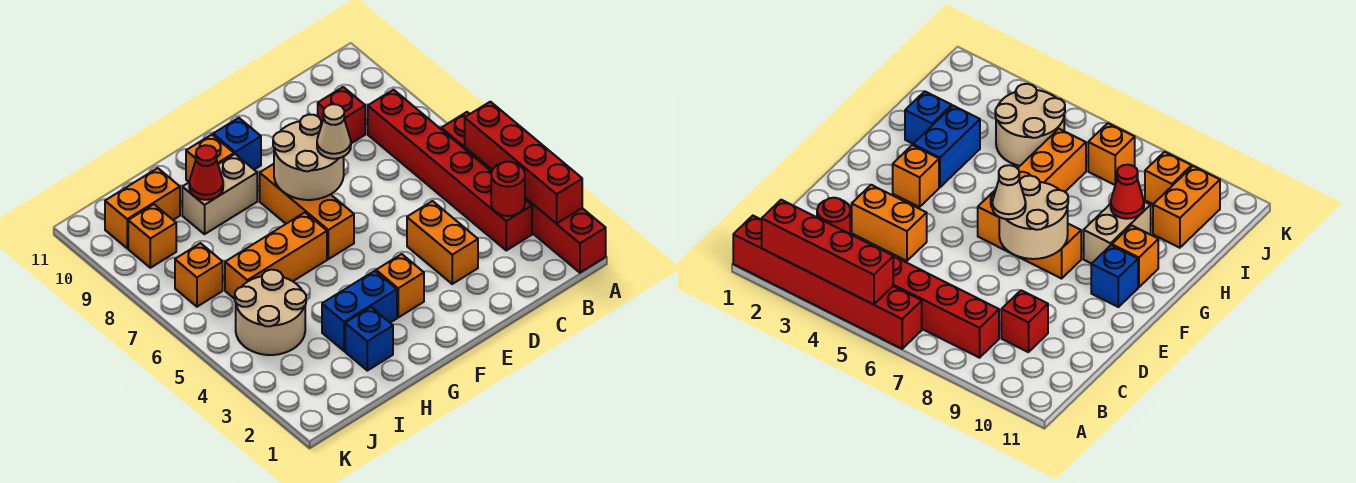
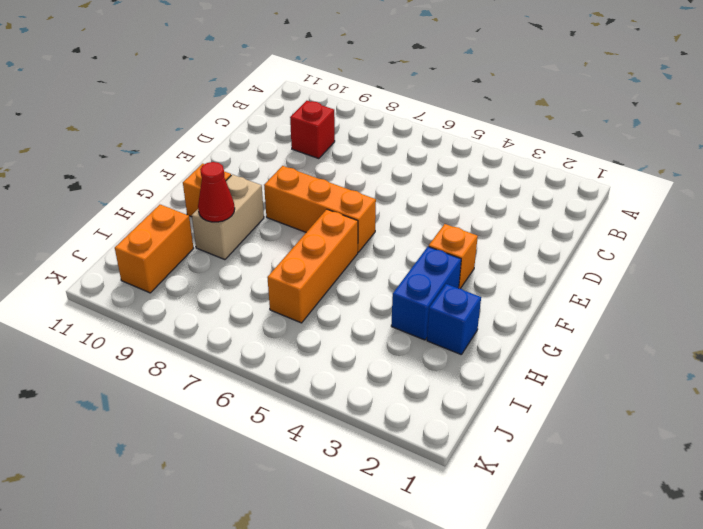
none -> red brick A1:A6 level 1
none -> red brick B3:B8 level 1
none -> orange brick D3:D4 level 1

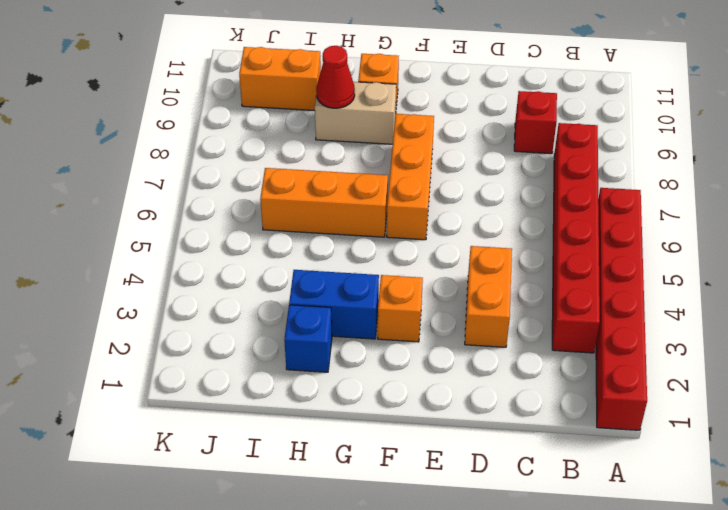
none -> blue brick F10 level 1
none -> tan round brick I4:J5 level 1
none -> orange brick J7 level 1

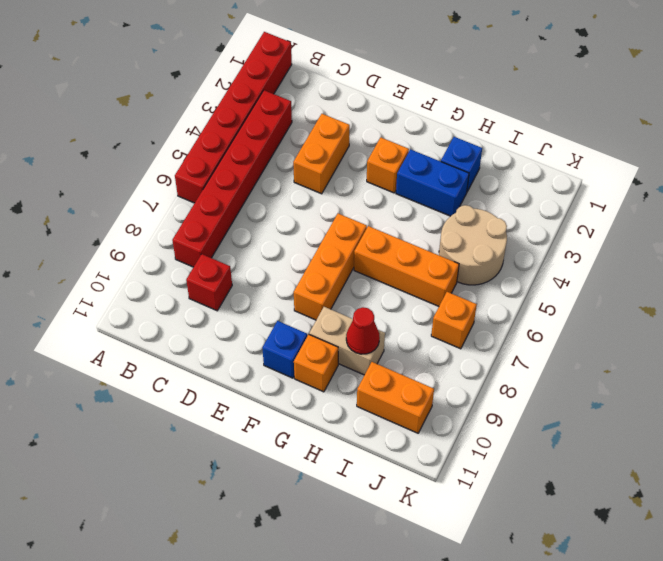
none -> orange brick J9 level 1
none -> red brick A2:A5 level 2
none -> red round brick B3 level 2

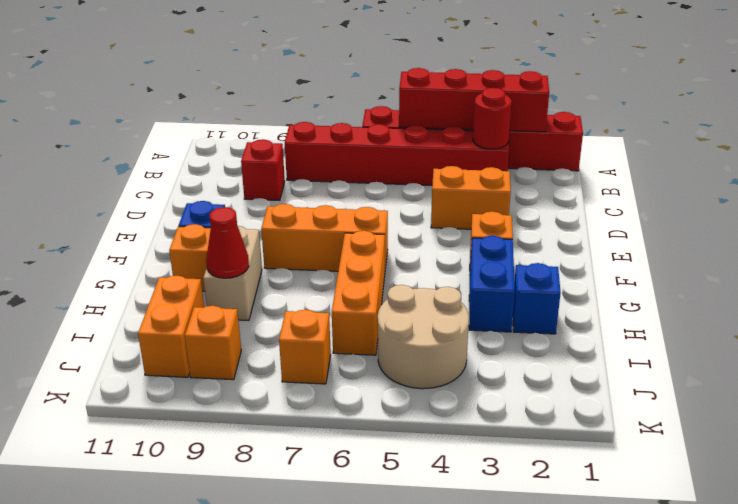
none -> tan round brick E7:F8 level 2
none -> tan cone E7 level 3

